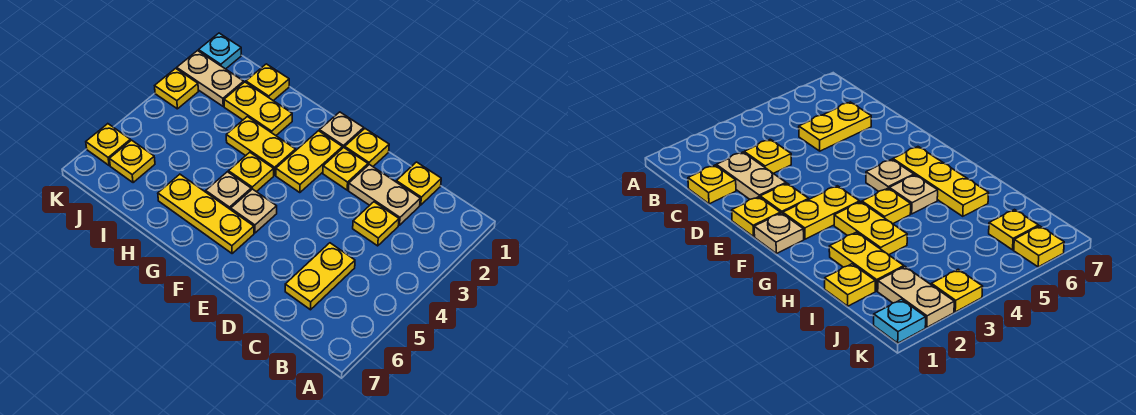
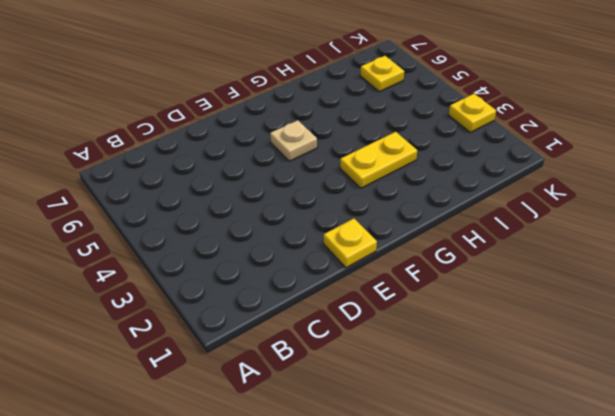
none -> yellow plate C1 level 1
none -> tan plate C2:D2 level 1
none -> yellow plate C3 level 1

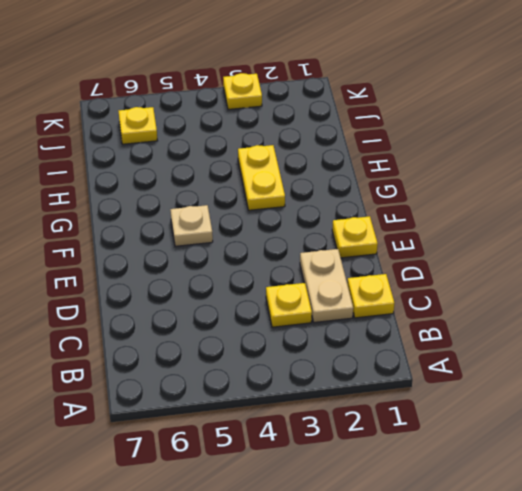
none -> yellow plate C5:C6 level 1
none -> yellow plate E2 level 1
none -> tan plate F1 level 1

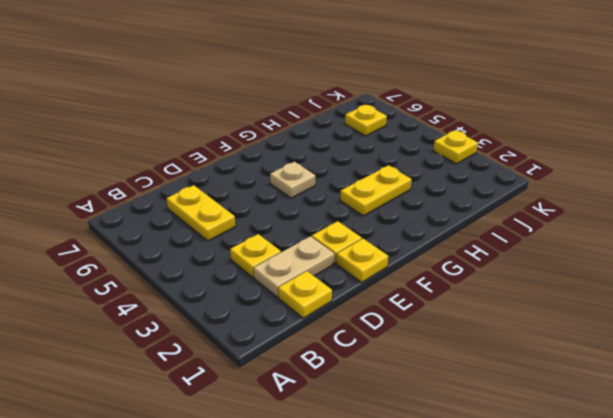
none -> tan plate F1 level 1
none -> yellow plate F2:F3 level 1
none -> yellow plate F6:H6 level 1

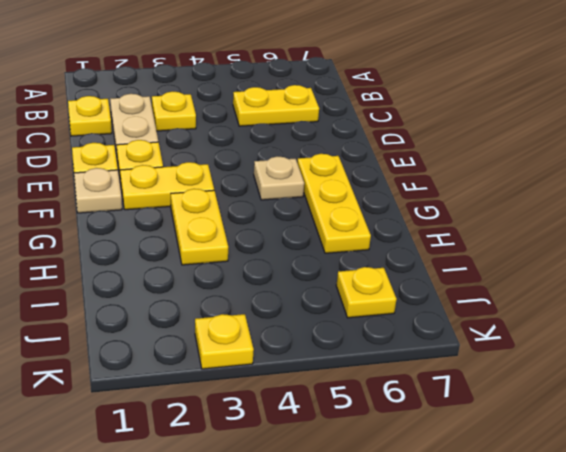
none -> yellow plate G4 level 1
none -> tan plate G5 level 1
none -> yellow plate H2:I2 level 1

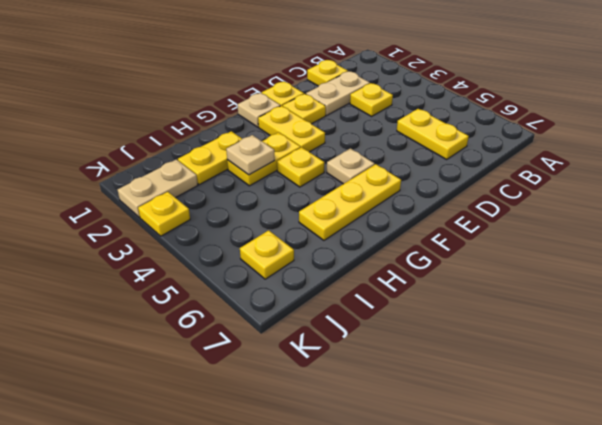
tan plate H3 level 2 -> tan plate G5 level 1
none -> yellow plate I1 level 1
none -> cyan plate K1 level 1
none -> yellow plate K6 level 1

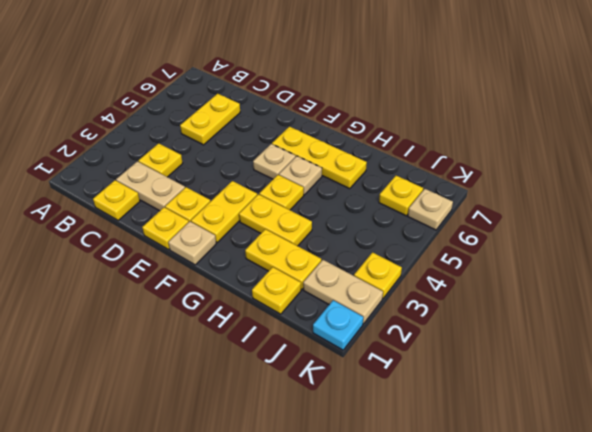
tan plate K6 level 1 -> yellow plate K6 level 1

